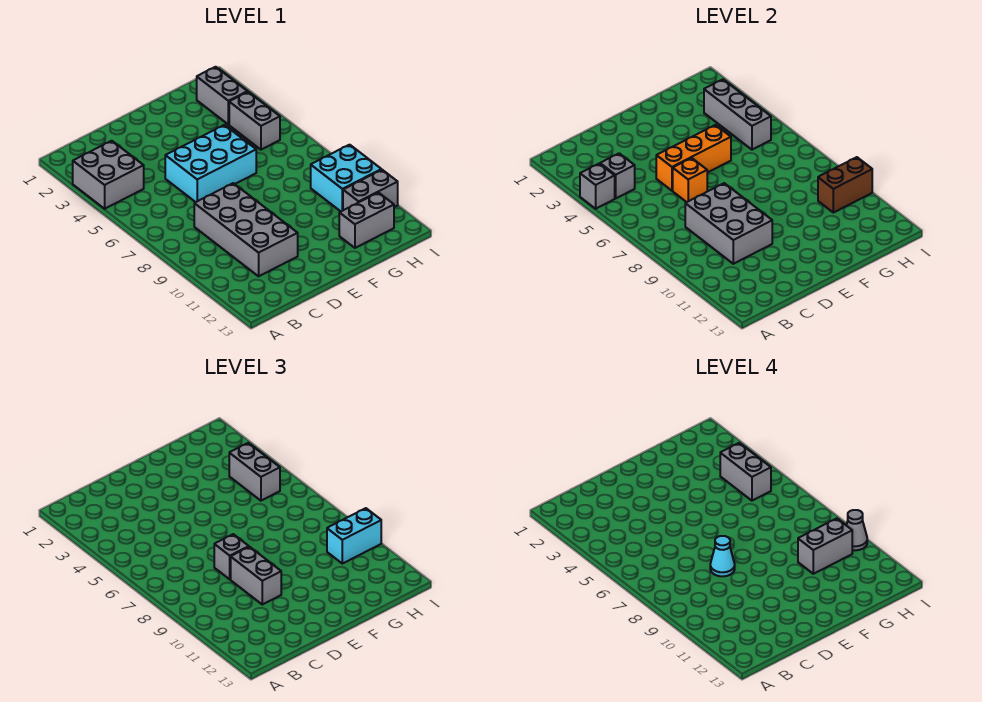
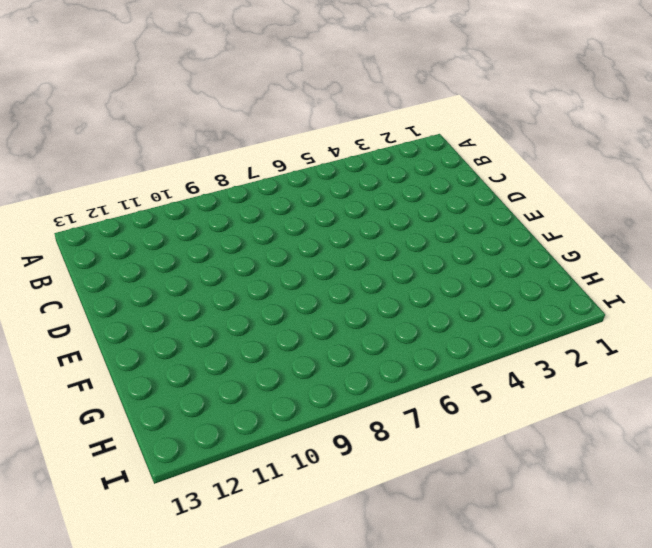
none -> grey brick A3:B4 level 1
none -> grey brick C8:D11 level 1
none -> cyan brick D5:F6 level 1

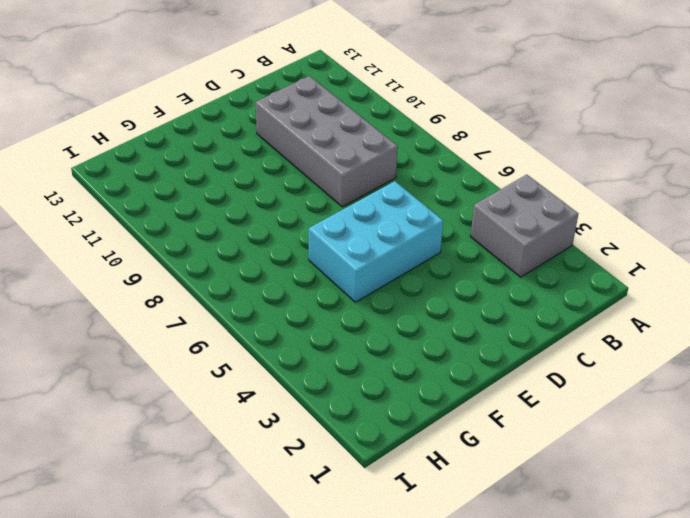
none -> grey brick G12:H12 level 1
none -> grey brick H2:H3 level 1
none -> grey brick H4:H5 level 1

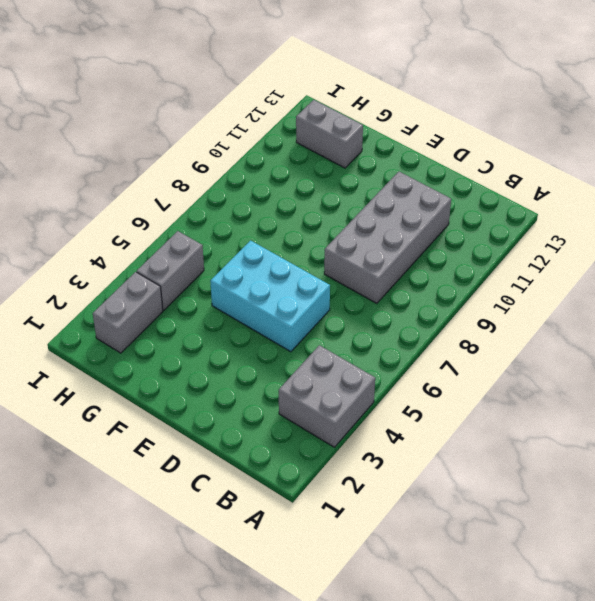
none -> cyan brick H9:I10 level 1
none -> grey brick H11:I11 level 1
none -> grey brick A4 level 2

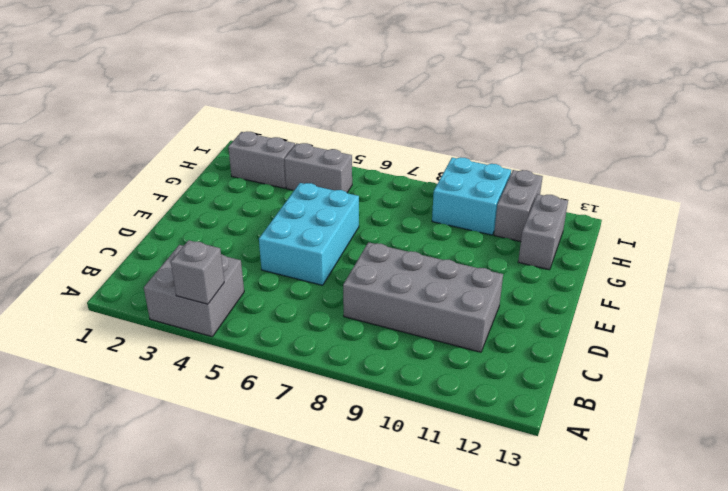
none -> grey brick B4 level 2
none -> grey brick C8:D10 level 2
none -> orange brick D5:F5 level 2

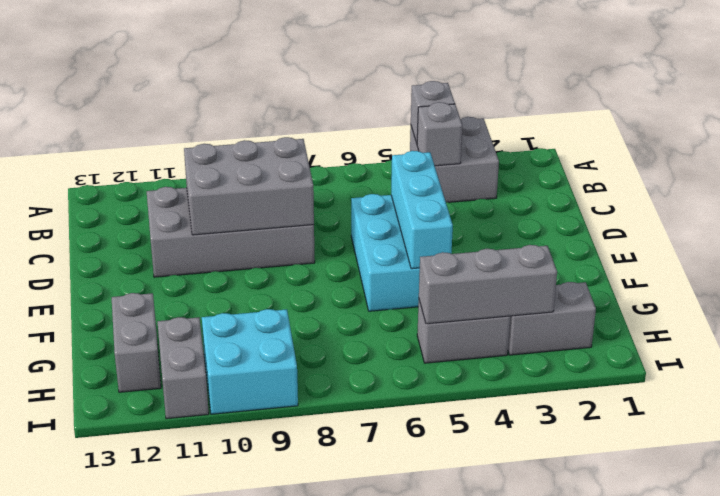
cyan brick D5:F5 level 2 -> orange brick D5:F5 level 2
none -> orange brick D6 level 2
none -> brown brick H10:I10 level 2
none -> grey brick D8 level 3

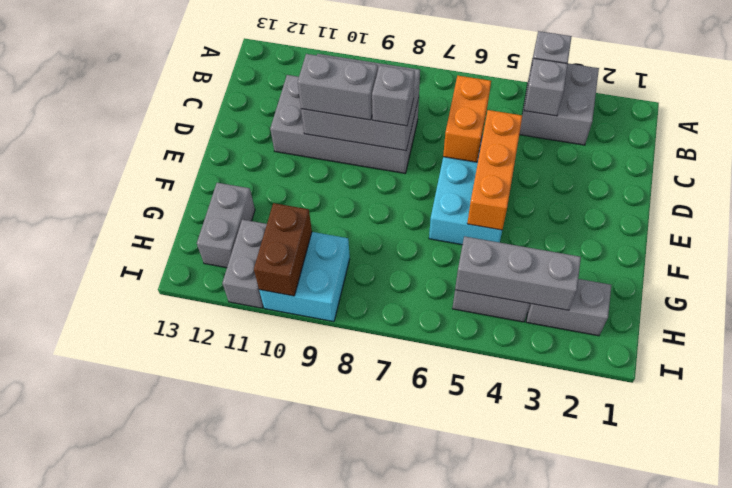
orange brick C6:D6 level 2 -> orange brick D6 level 2
none -> grey brick H4:H5 level 3
none -> cyan brick H10:I10 level 3
none -> cyan cone D8 level 4

